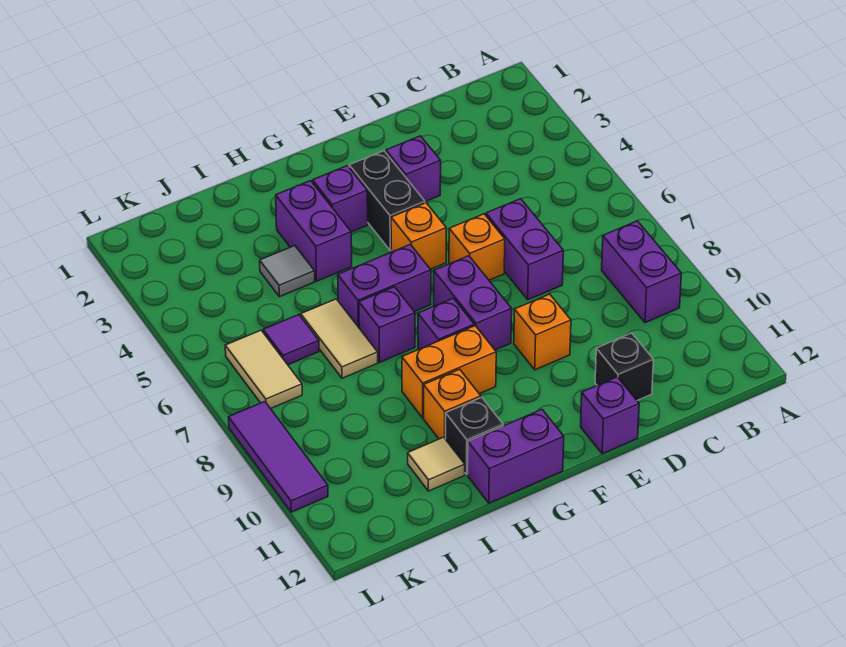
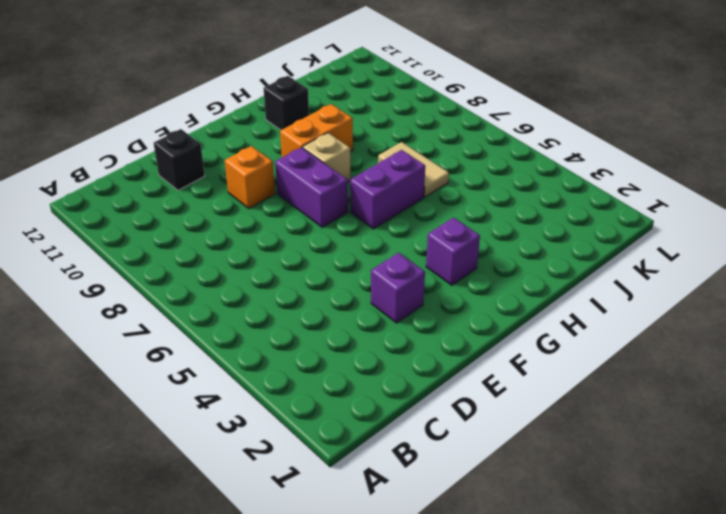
tan brick G8 level 1 -> purple brick G8 level 1
none -> purple brick B8:B9 level 1
none -> purple brick D6:D7 level 1
none -> orange brick E6 level 1

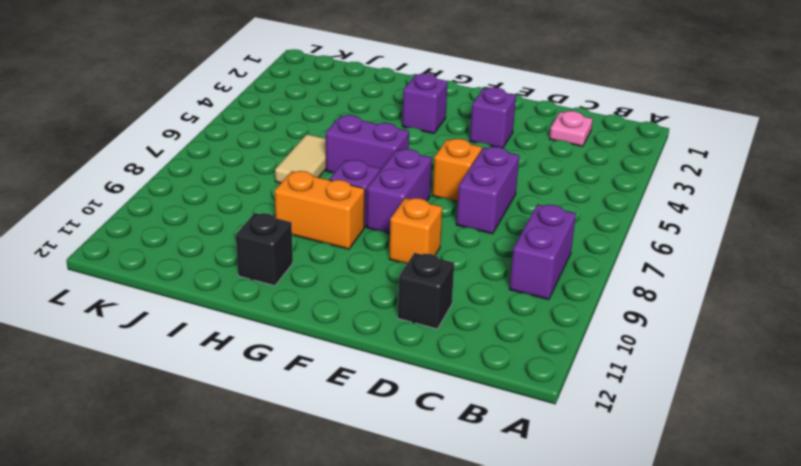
pink plate C2 level 1 -> none
none -> purple brick E12 level 1
none -> black brick F3:F4 level 1
none -> orange brick F5 level 1

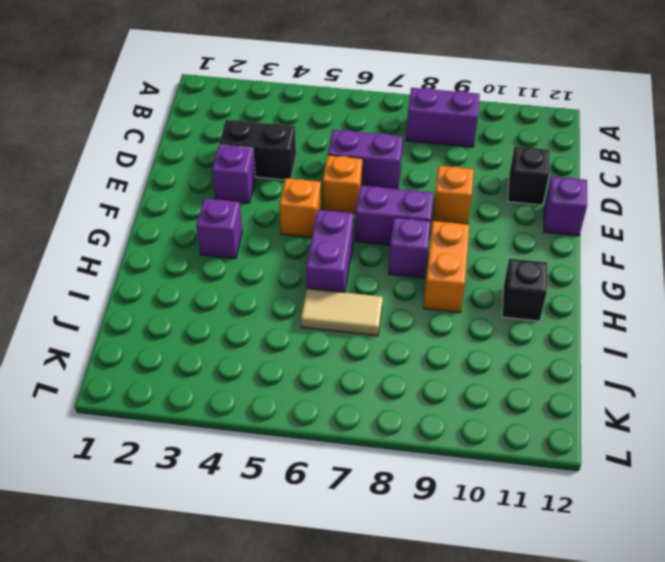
black brick D3:D4 level 1 -> black brick F3:F4 level 1
none -> purple brick G12:H12 level 1
none -> purple brick H3:H4 level 1
none -> purple brick H7 level 1

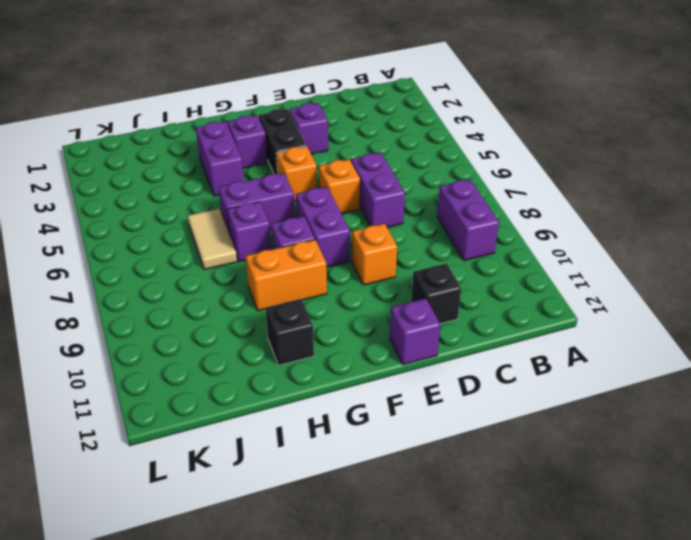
none -> purple brick G12:H12 level 1
none -> orange brick H10 level 1
none -> grey tile I4 level 1

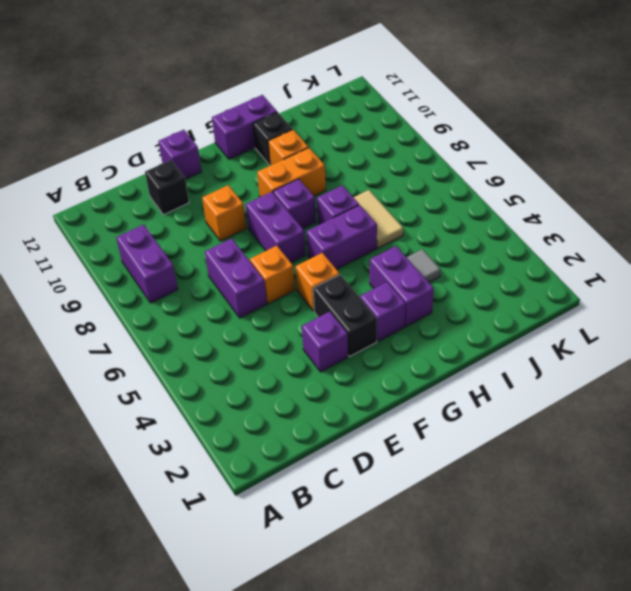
none -> tan tile I11 level 1
none -> purple tile J6 level 1
none -> tan tile K6:K7 level 1

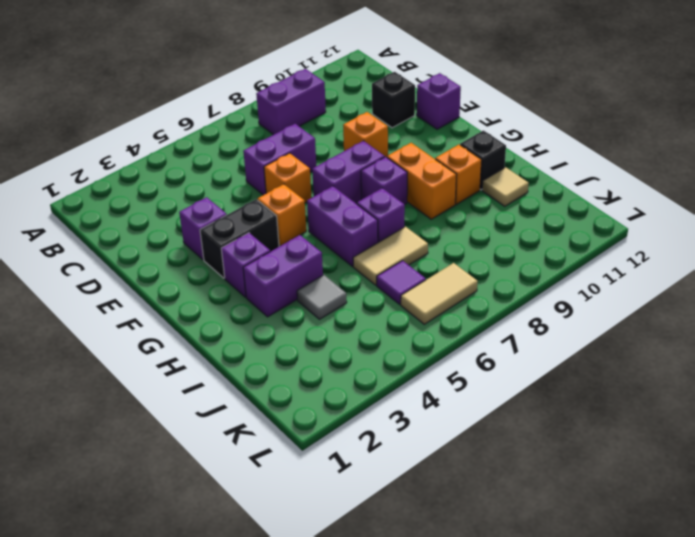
none -> purple brick G12:H12 level 1
none -> purple tile L8:L10 level 1

